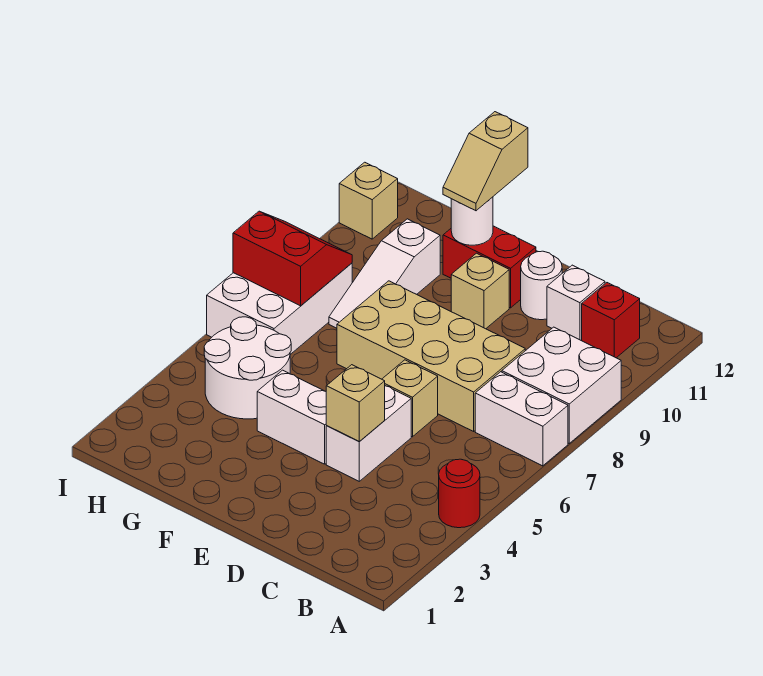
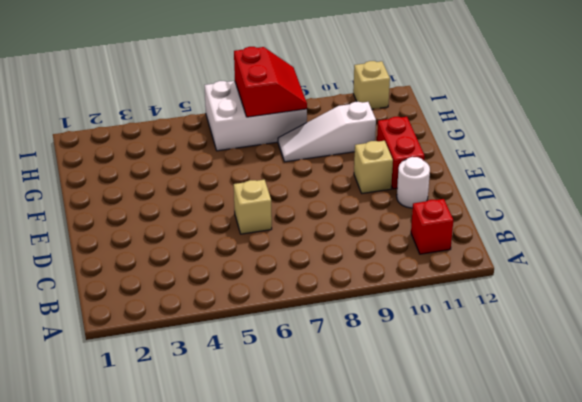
none -> red round brick A4 level 1
none -> white brick A7:B7 level 1
none -> white brick A8:B9 level 1

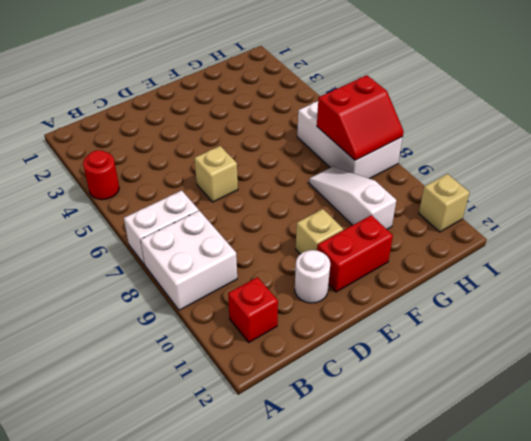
none -> tan brick C7:F8 level 1
none -> white brick C11 level 1
none -> white brick D4:D5 level 1

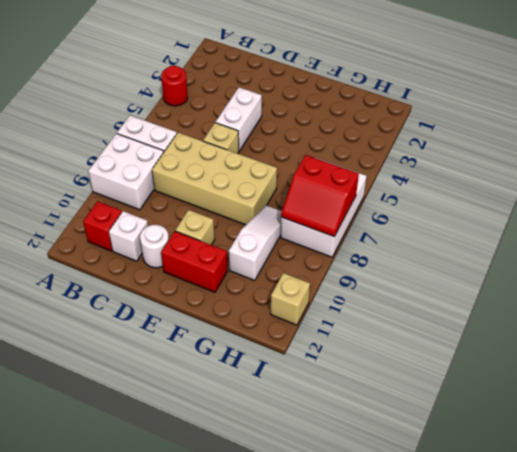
none -> white brick E4:F4 level 1
none -> white round brick G4:H5 level 1
none -> tan brick D4 level 2

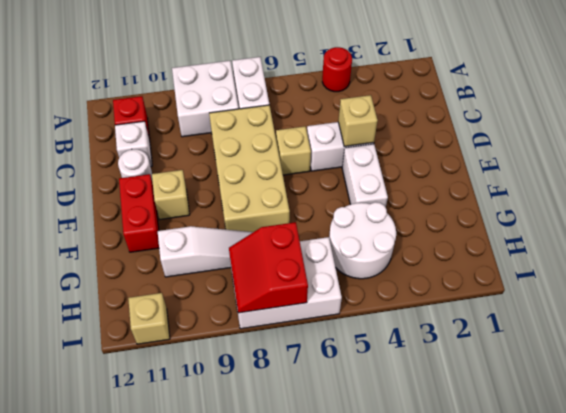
none -> white round brick F11 level 2
none -> tan slope F11:F12 level 3 top 12

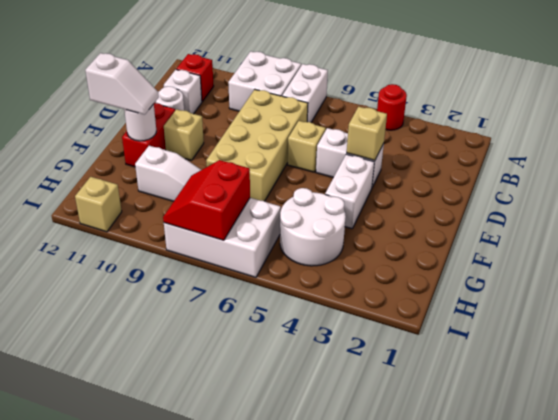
white slope F11:F12 level 3 top 12 -> tan slope F11:F12 level 3 top 12

